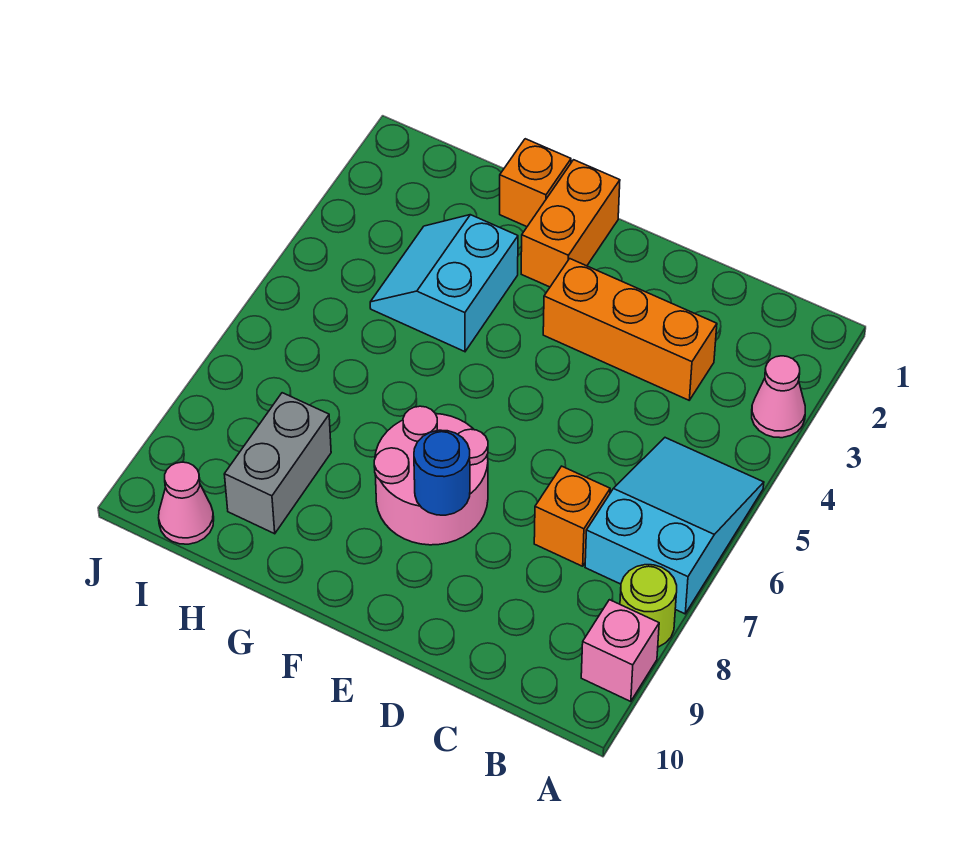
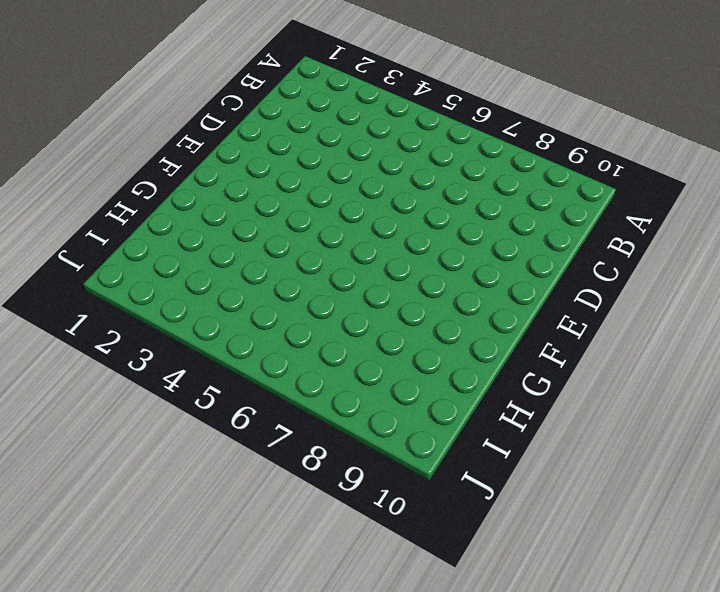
none -> pink cone A3 level 1
none -> cyan slope A5:B7 level 1 top 7
none -> lime round brick A8 level 1

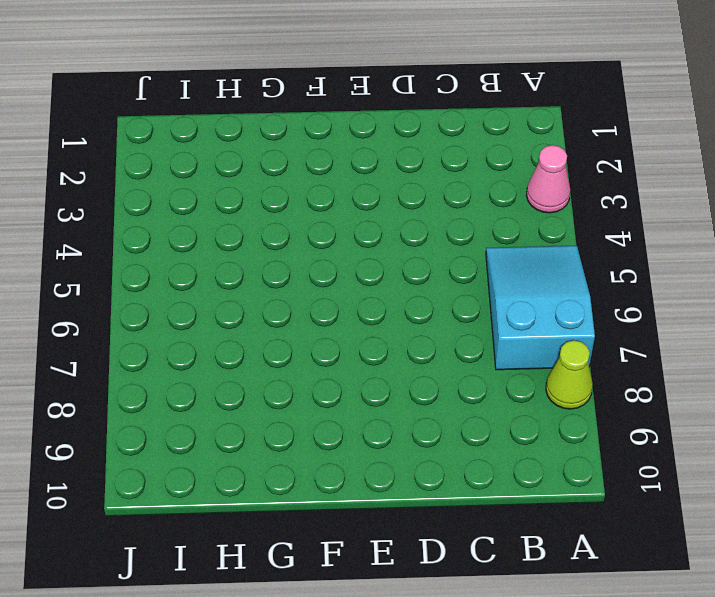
lime cone A8 level 1 -> lime round brick A8 level 1
none -> pink brick A9 level 1
none -> orange brick C3:E3 level 1
none -> orange brick C7 level 1

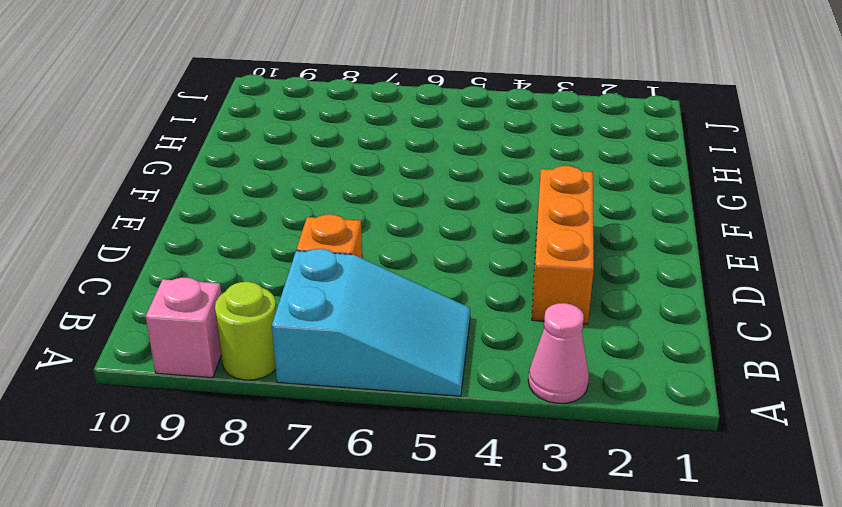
none -> pink round brick E7:F8 level 1
none -> orange brick F1:F2 level 1
none -> orange brick G1 level 1

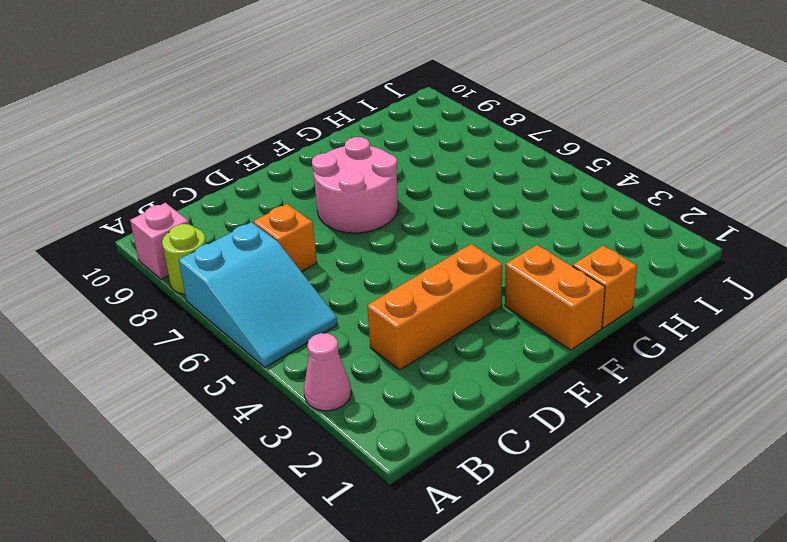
none -> cyan slope G3:H4 level 1 top G
none -> grey brick H8:H9 level 1
none -> pink cone I10 level 1

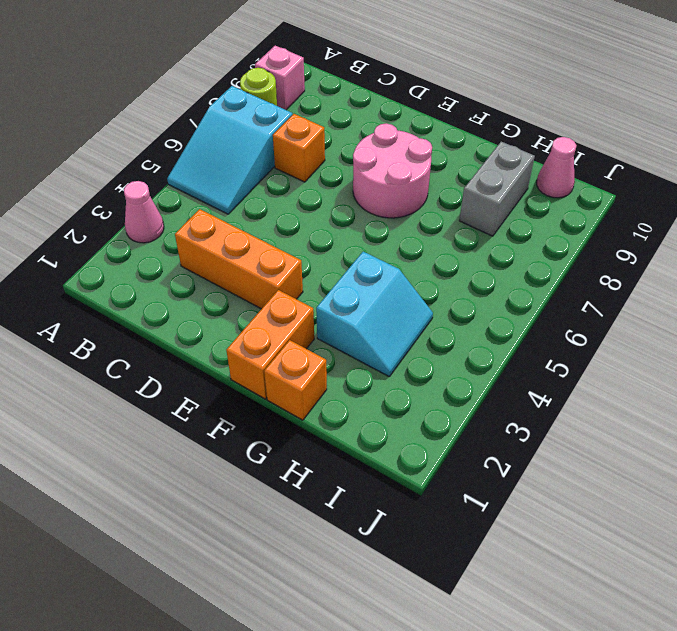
none -> blue round brick E8 level 2

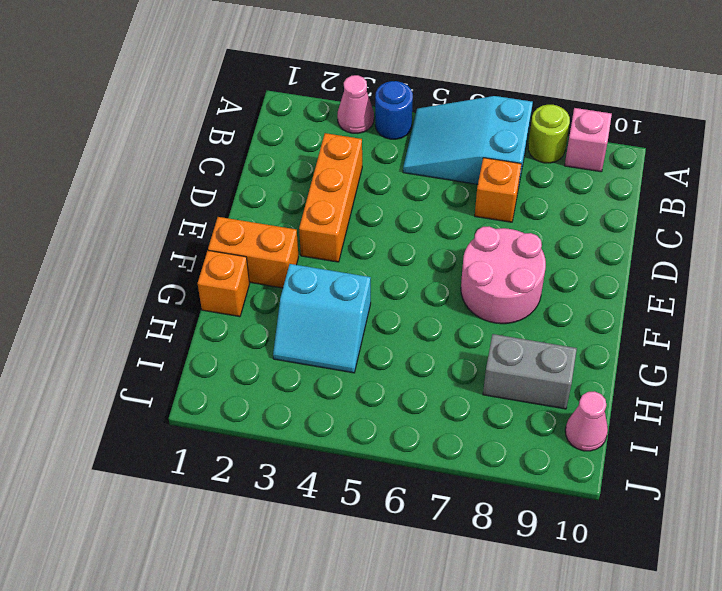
blue round brick A4 level 1 -> blue round brick E8 level 2

